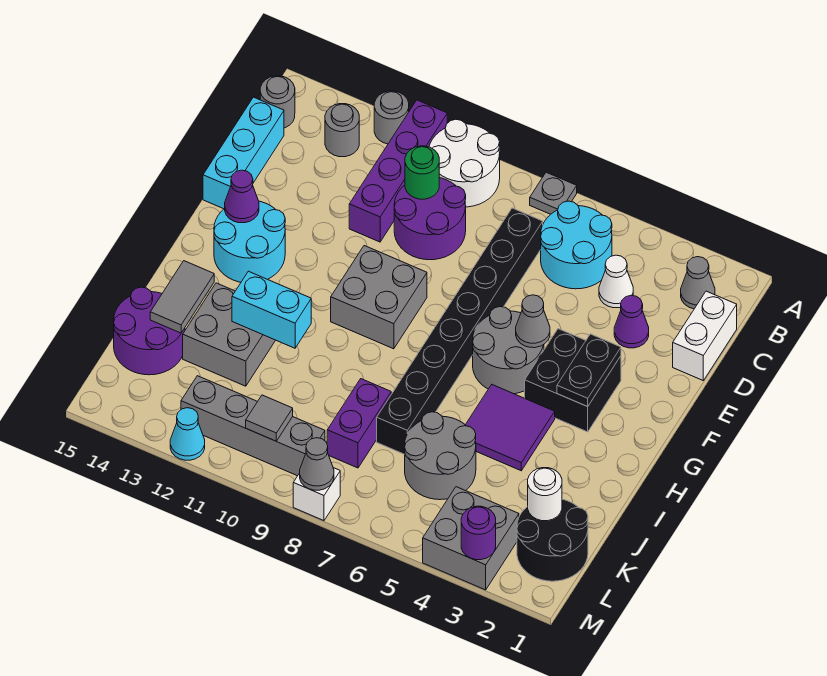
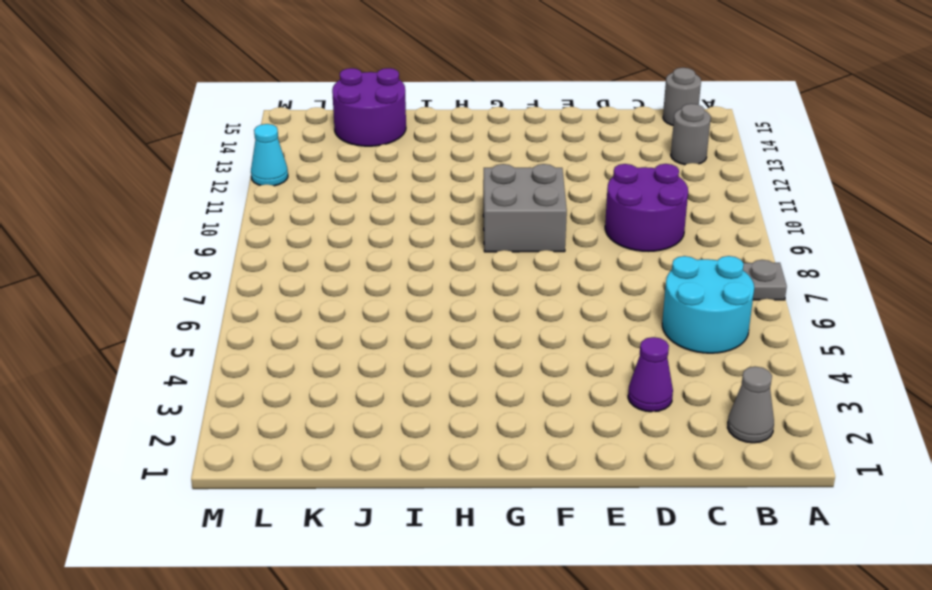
none -> white round brick A9:B10 level 1
none -> purple brick A11:D11 level 1
none -> grey round brick A12 level 1
none -> white brick C1:D1 level 1

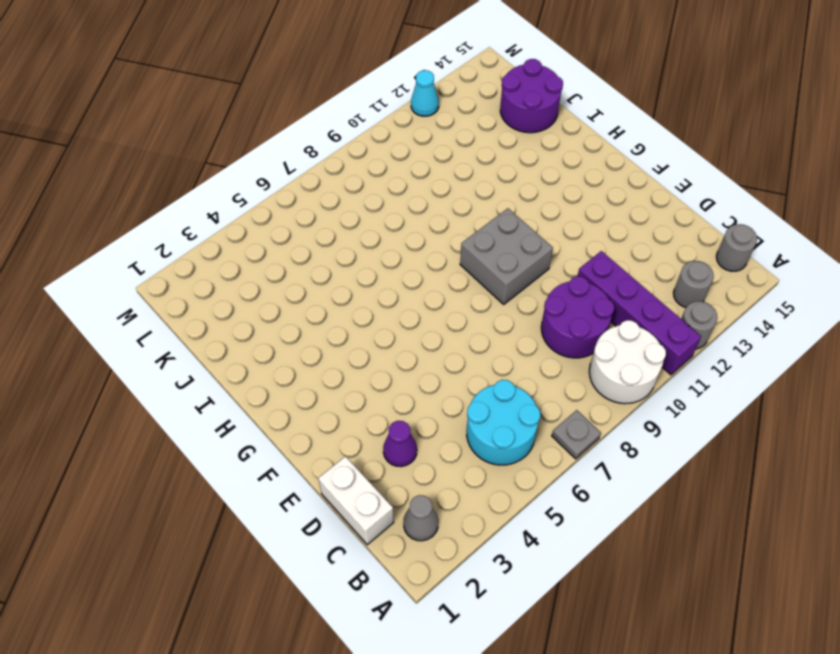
none -> white cone C4 level 1
none -> black brick C7:J7 level 1
none -> cyan brick C15:E15 level 1
none -> black brick F3:G4 level 1

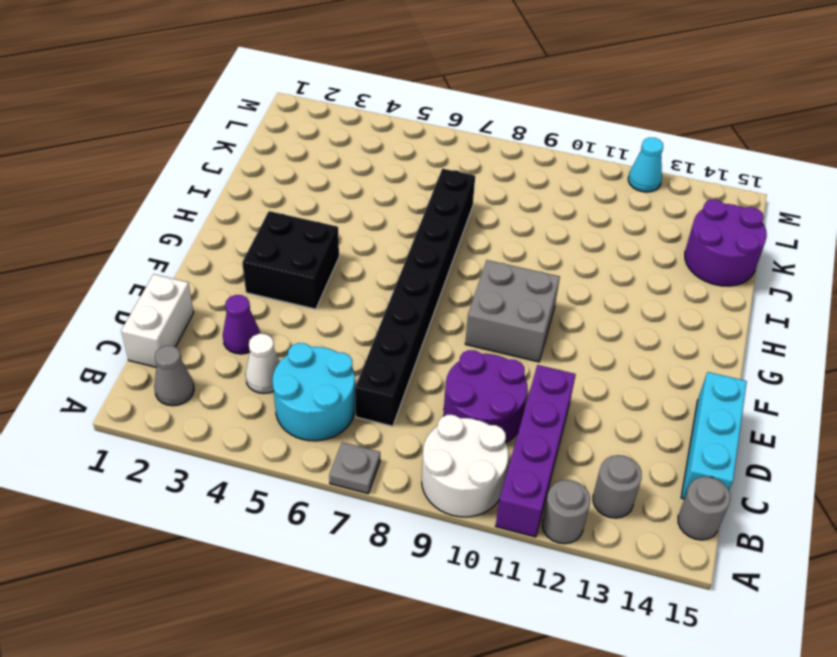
none -> grey round brick F5:G6 level 1
none -> cyan round brick F13:G14 level 1
none -> purple tile H4:I5 level 1
none -> grey brick I12:J13 level 1

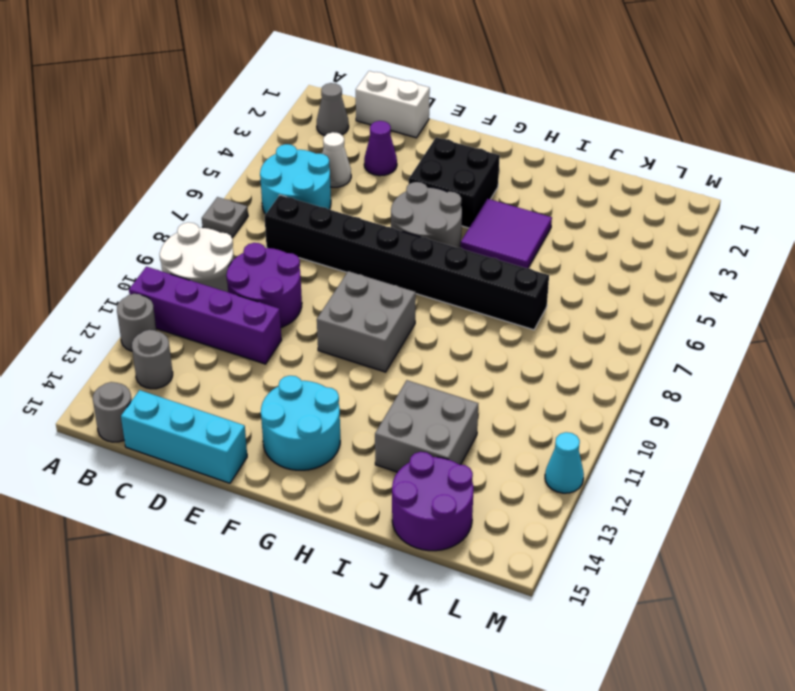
none -> grey round brick J5:K6 level 1
none -> purple brick J8:K8 level 1
none -> black round brick K1:L2 level 1
none -> grey brick L3:M4 level 1

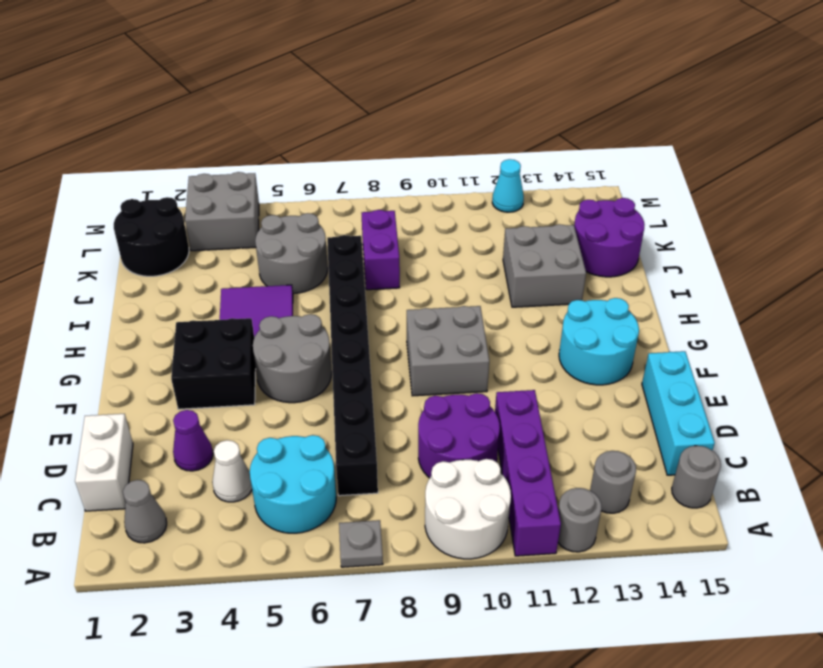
none -> grey brick L9:L12 level 1
none -> white brick M8 level 1
none -> green round brick C10 level 2
none -> black plate F3:G3 level 2

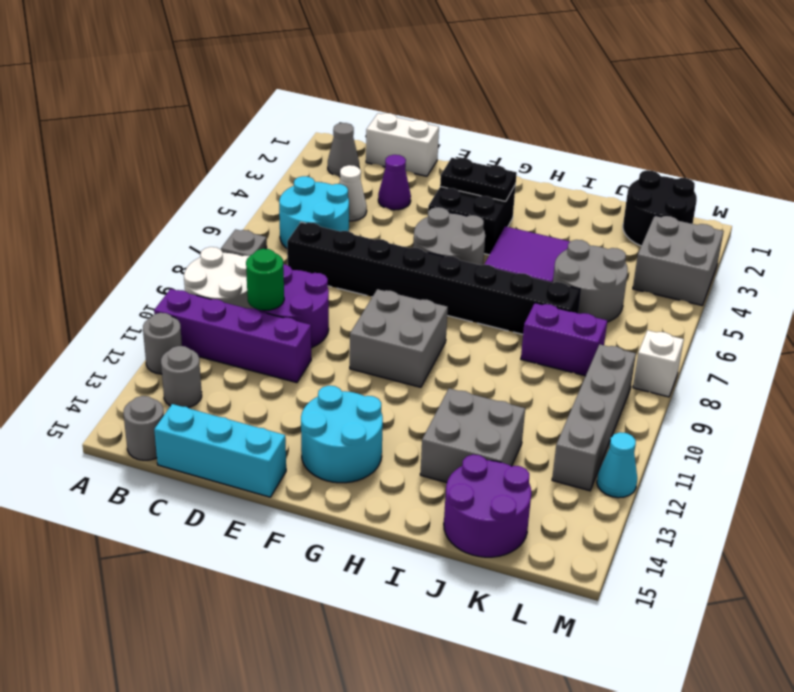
none -> grey cone F5 level 2
none -> purple cone F14 level 2
none -> cyan brick I11:I12 level 2
none -> grey tile I14:J14 level 2

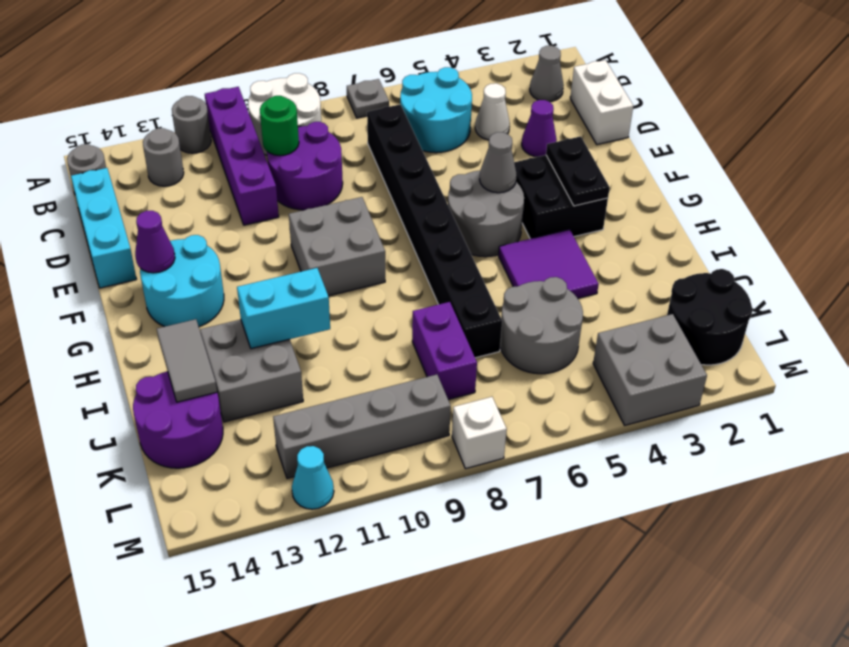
none -> white round brick K2 level 2
none -> grey tile L10 level 2
none -> purple round brick M3 level 2
none -> grey cone M8 level 2

